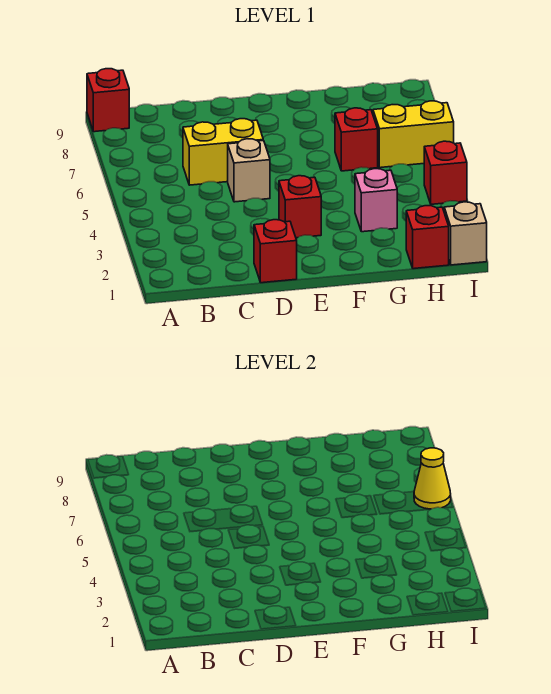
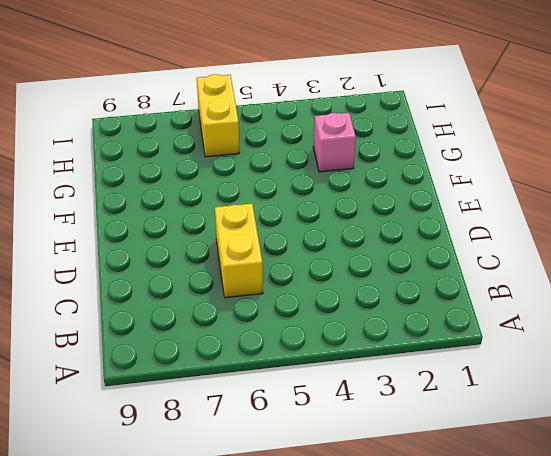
none -> red brick A9 level 1
none -> red brick D1 level 1
none -> tan brick D5 level 1

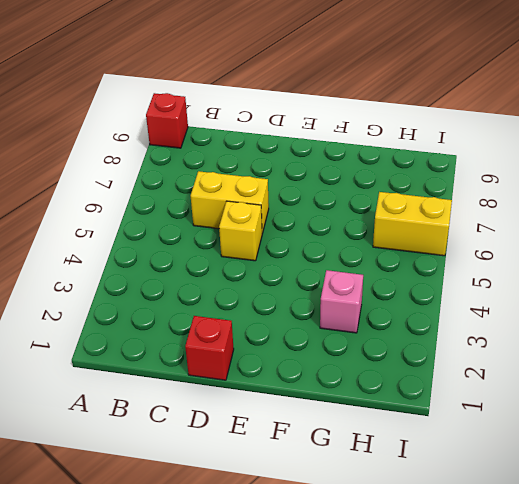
yellow brick D5 level 1 -> tan brick D5 level 1
none -> red brick E3 level 1
none -> red brick G6 level 1
none -> red brick H1 level 1

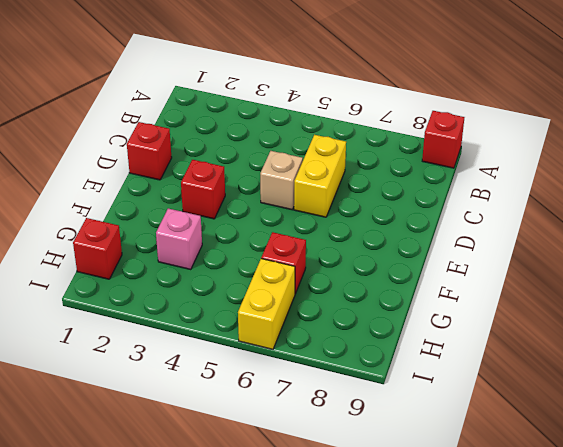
none -> tan brick I1 level 1
none -> red brick I4 level 1
none -> yellow cone I6 level 2

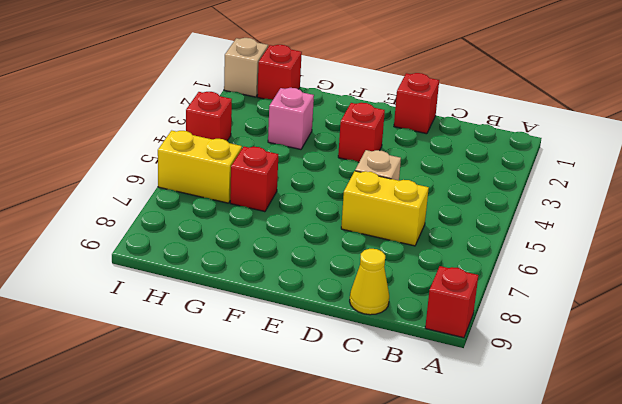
yellow cone C9 level 1 -> yellow cone I6 level 2

